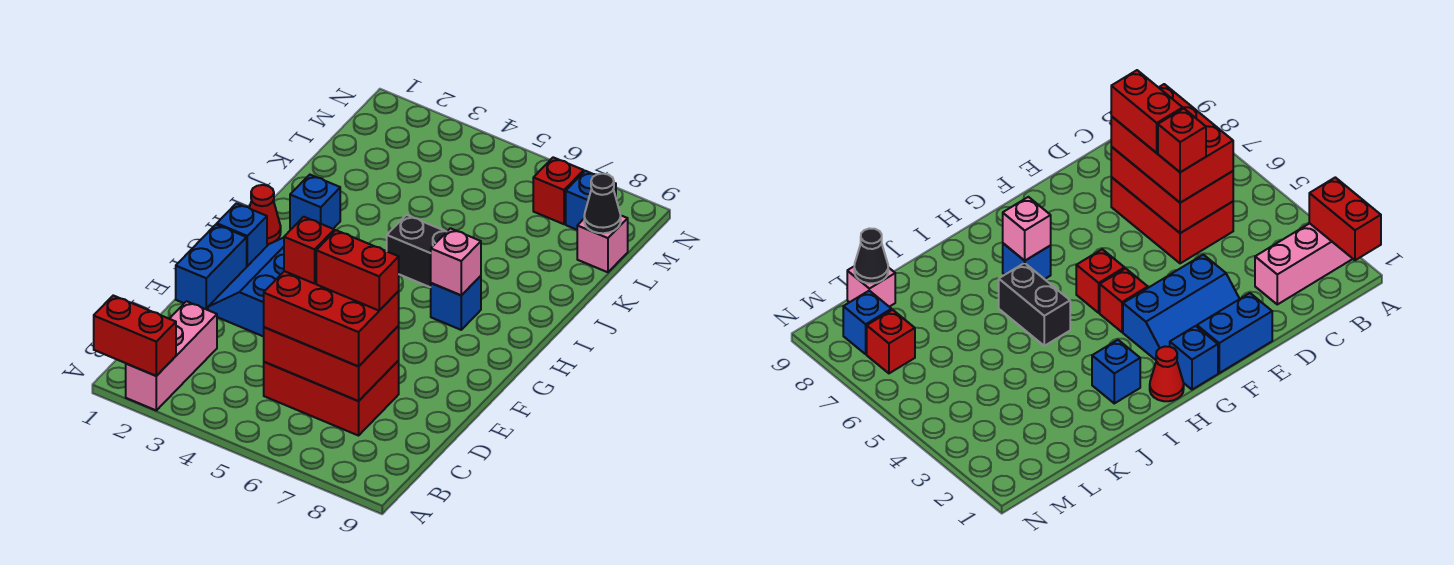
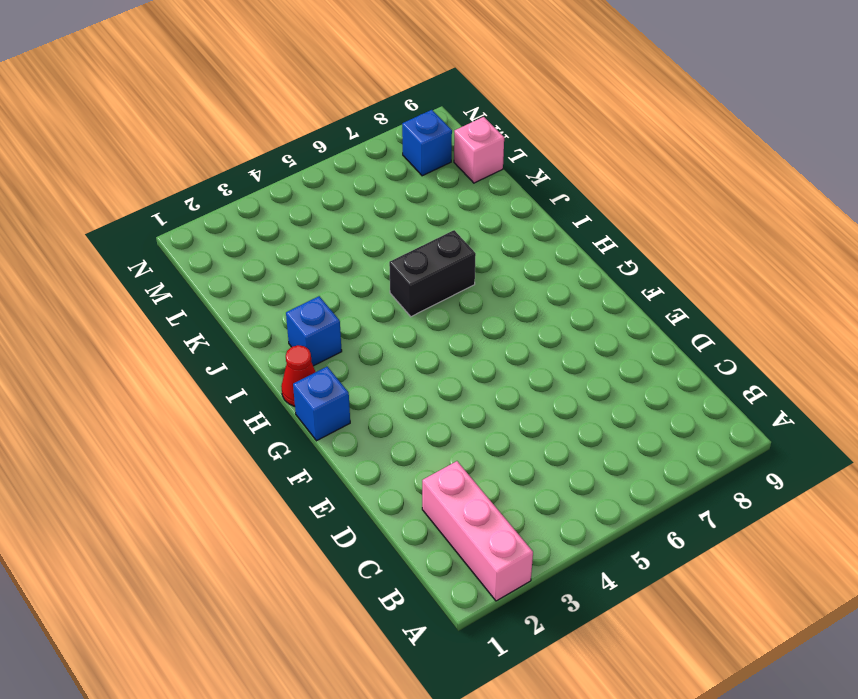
none -> red brick C5:D7 level 1
none -> blue brick E1:F1 level 1
none -> blue slope E2:G3 level 1 top 3

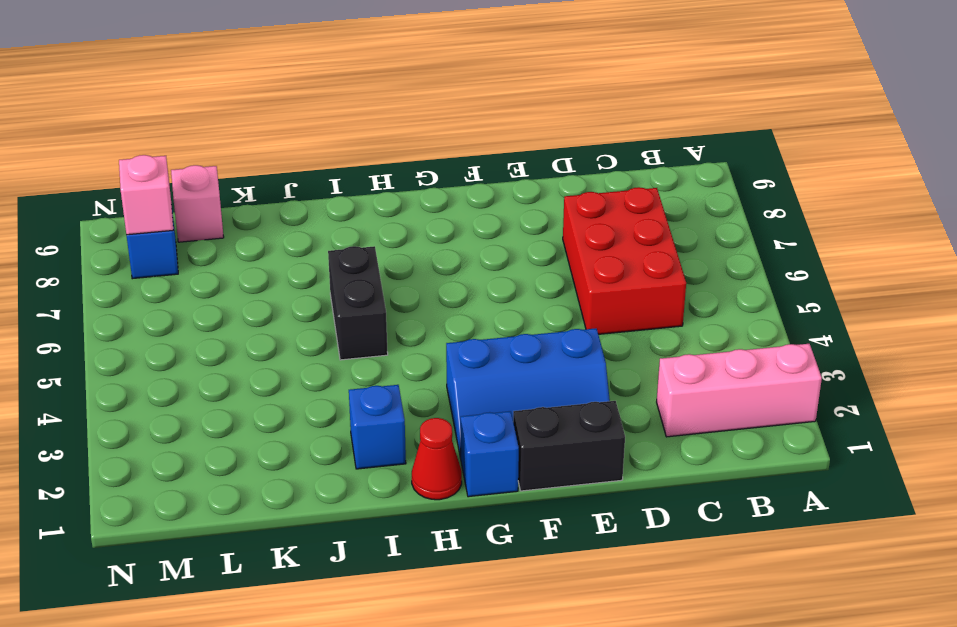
black brick E1:F1 level 1 -> blue brick E1:F1 level 1
pink brick M8 level 2 -> pink brick H7 level 2
none -> red brick G4 level 1
none -> red brick G5 level 1
none -> blue brick H7 level 1

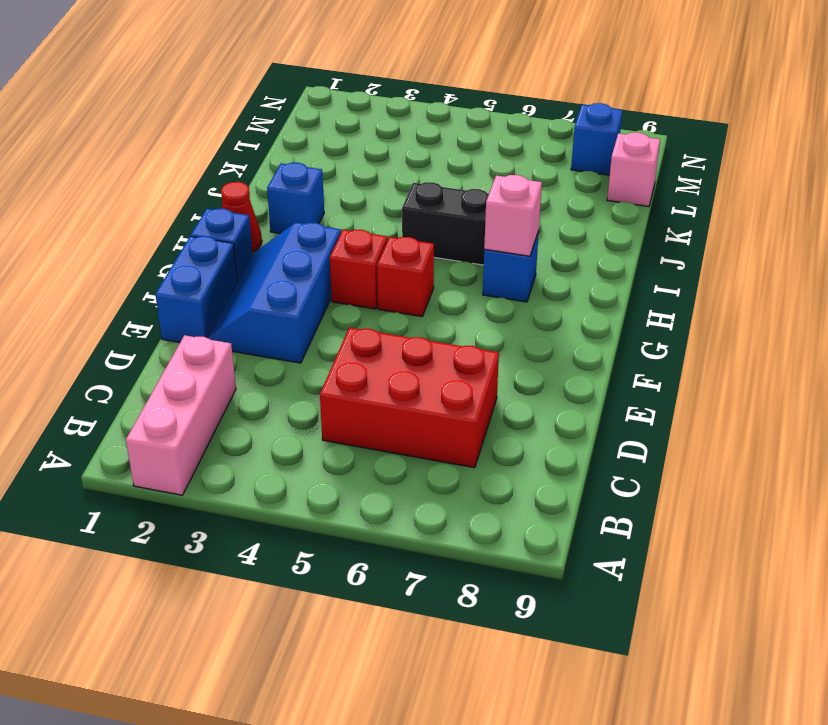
none -> red brick M7 level 1
none -> red brick A1:A2 level 2
none -> red brick C5:D7 level 2

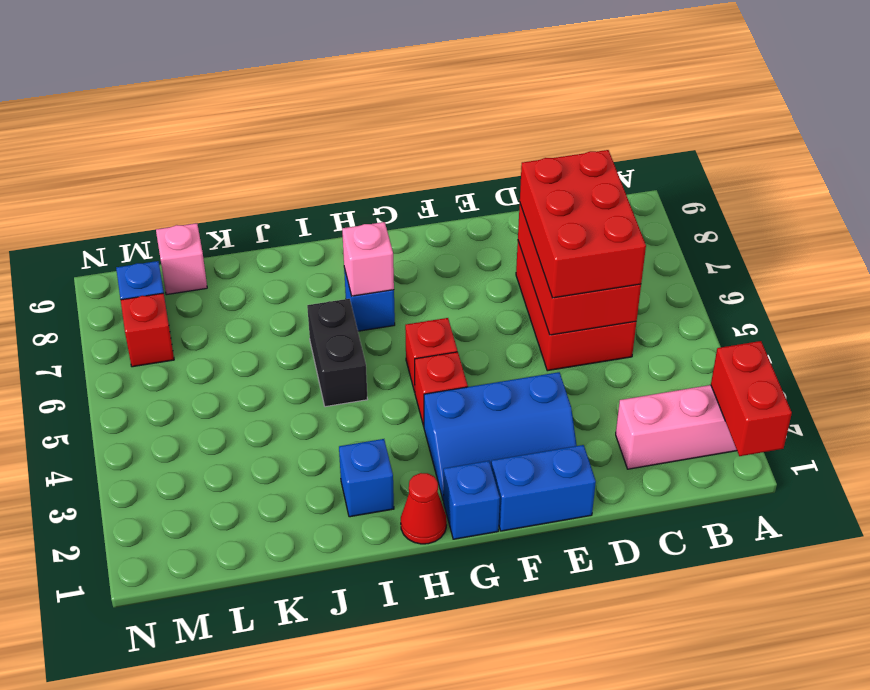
none -> black cone L9 level 2
none -> red brick D5 level 4
none -> red brick D6:D7 level 4

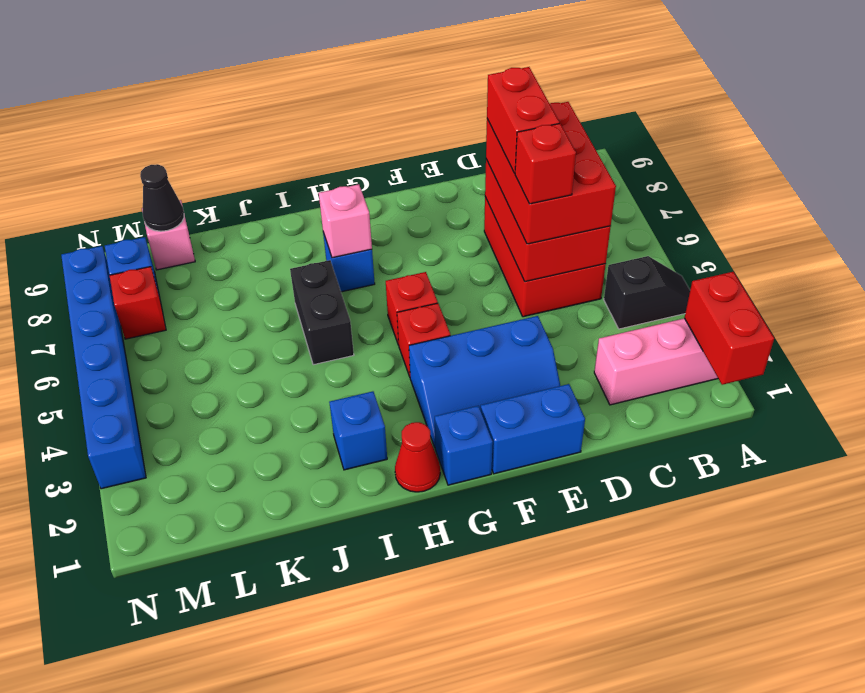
black slope A4:B4 level 1 top B -> none
blue brick N3:N8 level 1 -> none

